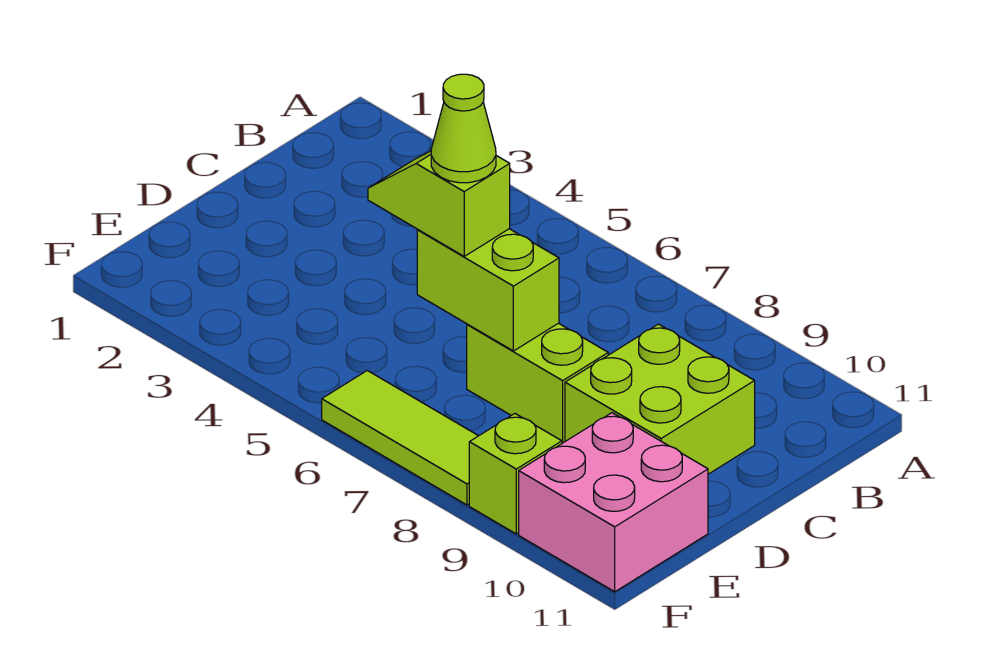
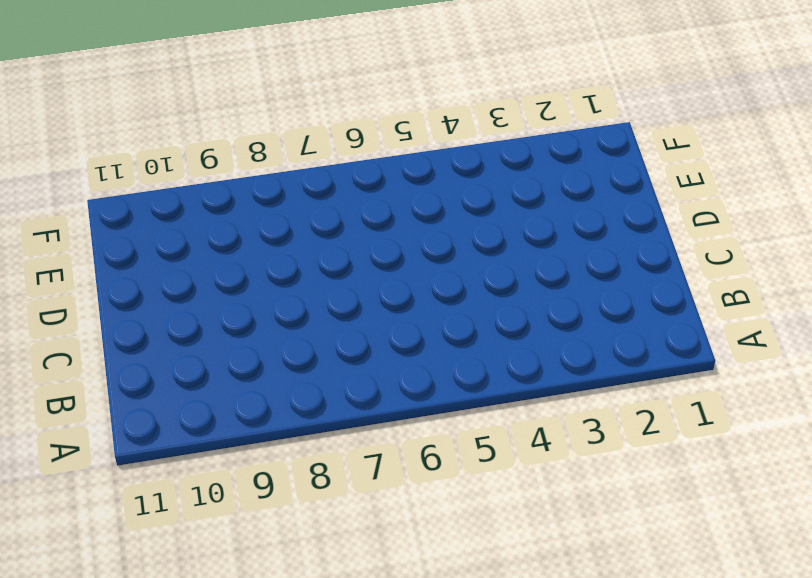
none -> lime brick C9:D10 level 1
none -> lime brick D7:D8 level 1

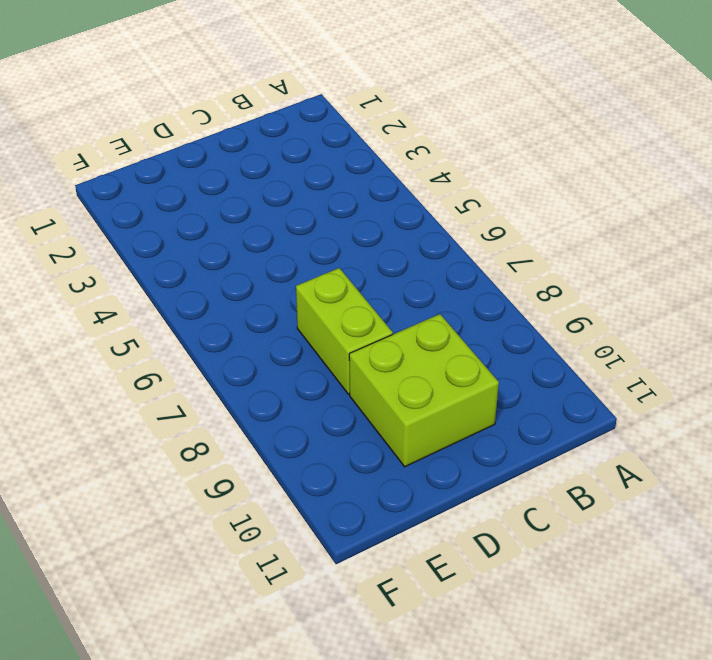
none -> pink brick E10:F11 level 1
none -> lime tile F6:F8 level 1

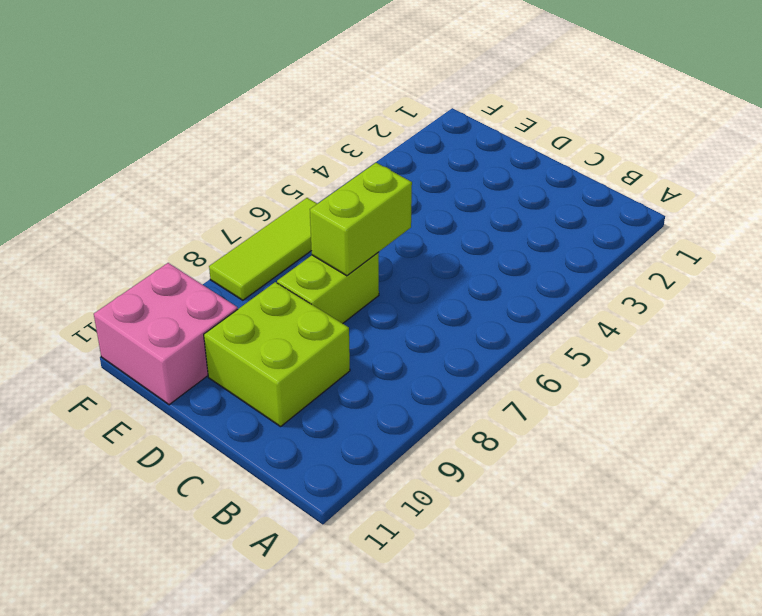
none -> lime brick F9 level 1
none -> lime slope D5:D6 level 3 top 6

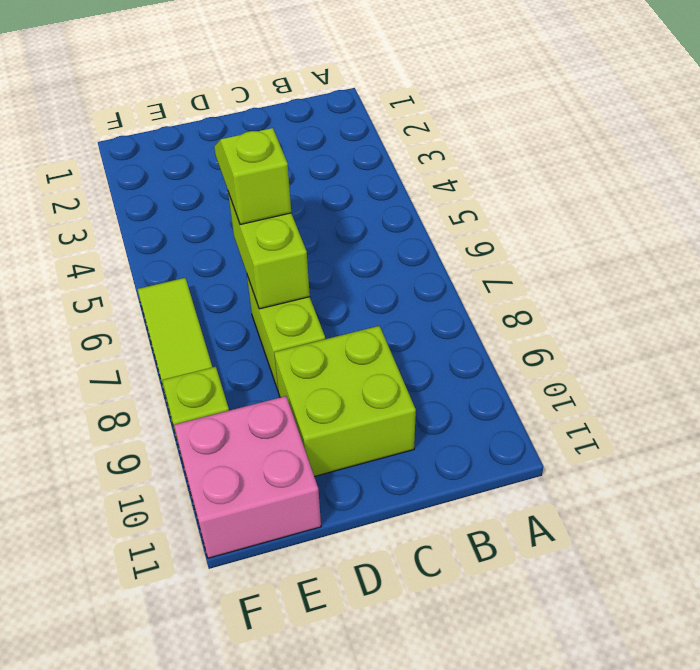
none -> lime cone D6 level 4

